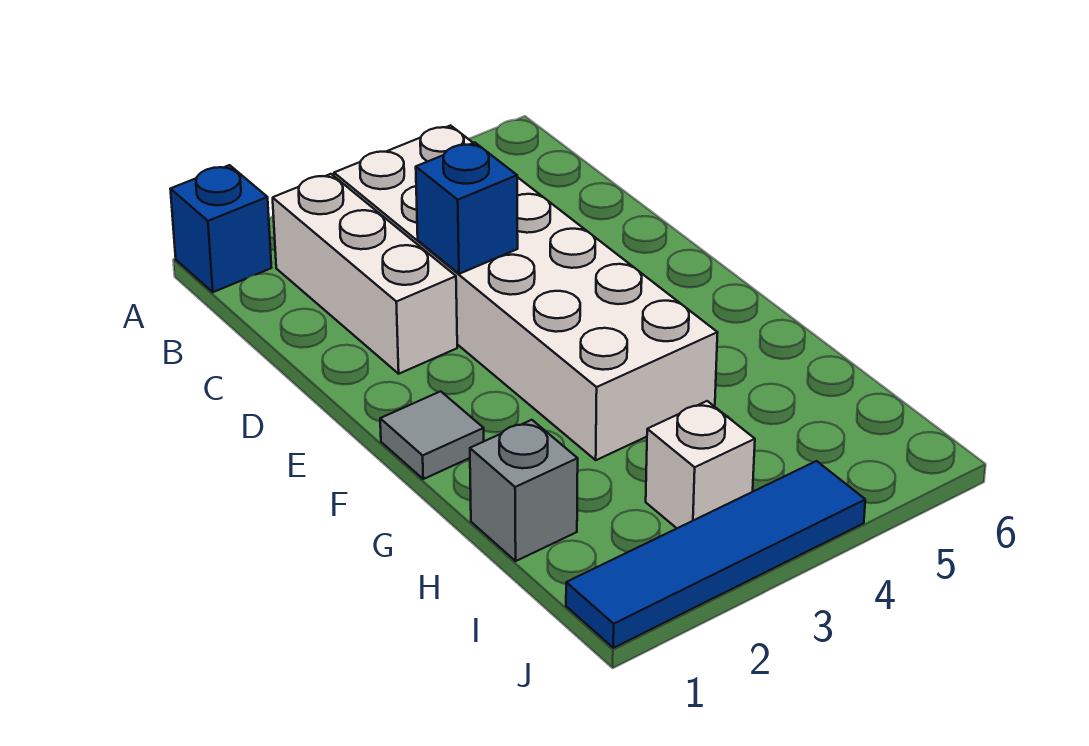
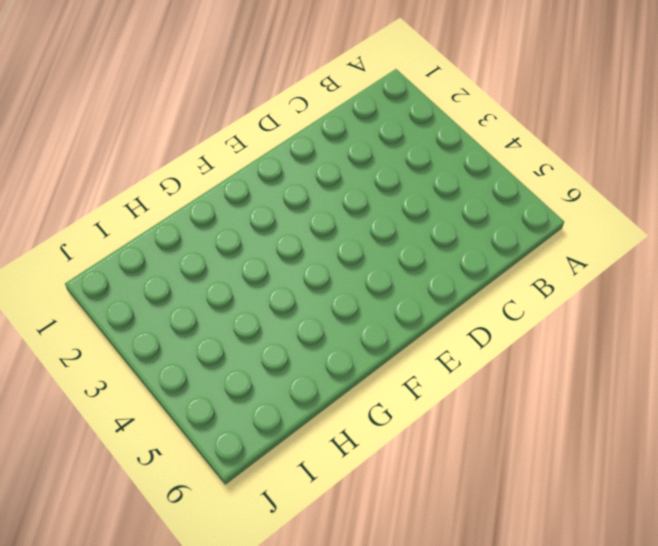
none -> blue brick A1 level 1
none -> white brick B2:D2 level 1

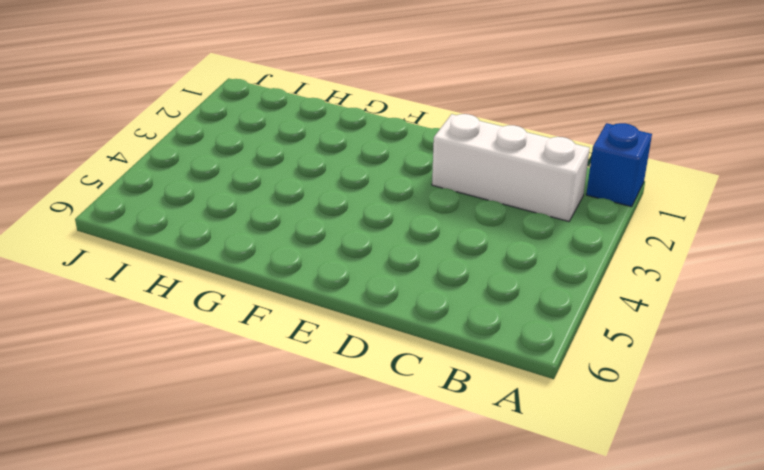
none -> white brick B3:G4 level 1
none -> grey tile F1 level 1

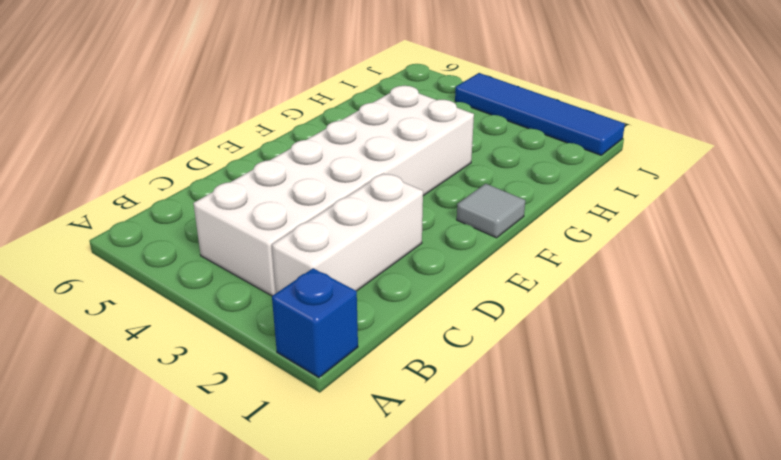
none -> grey brick H1 level 1
none -> white brick I3 level 1

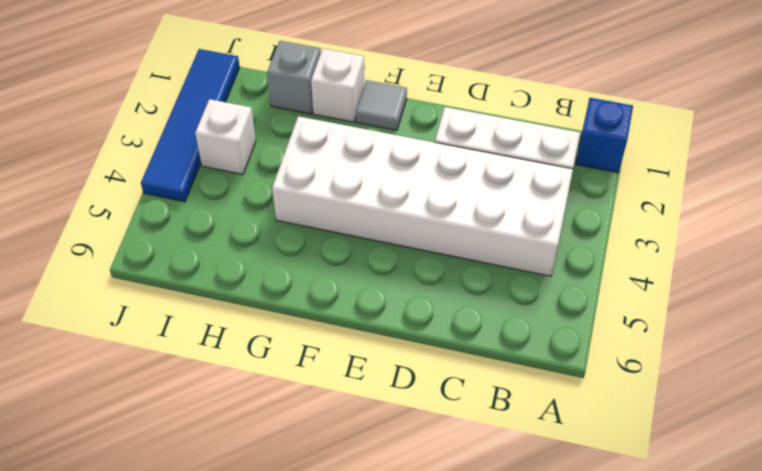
white brick G1 level 1 -> none
none -> blue brick D3 level 2

